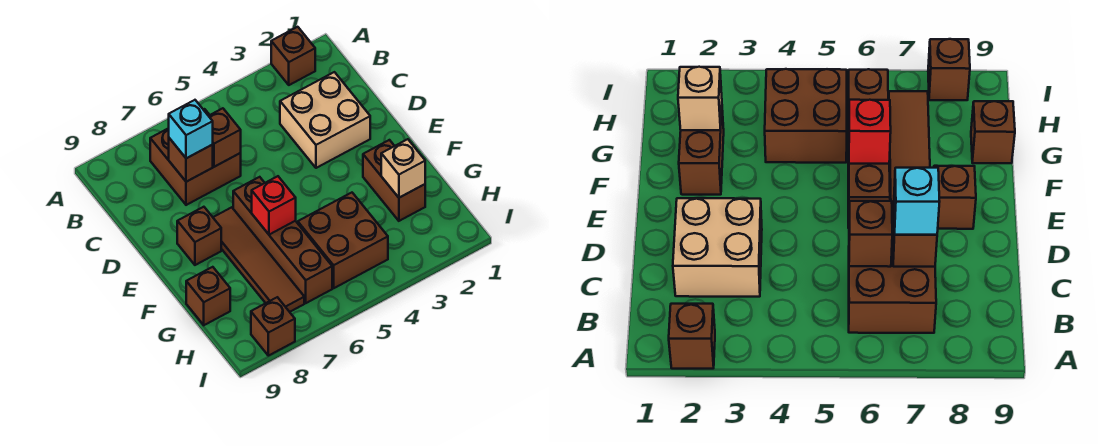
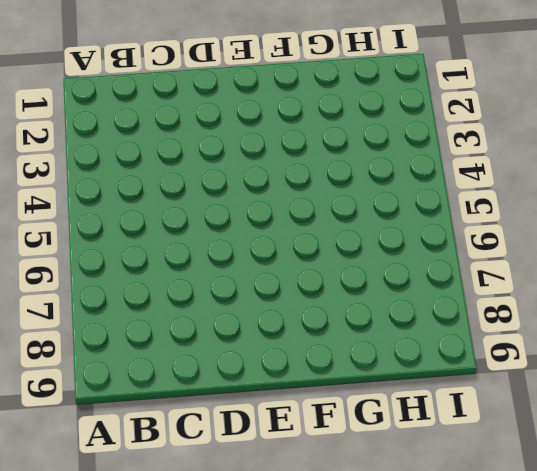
none -> brown brick A2 level 1
none -> brown brick B6:C7 level 1
none -> tan brick C2:D3 level 1

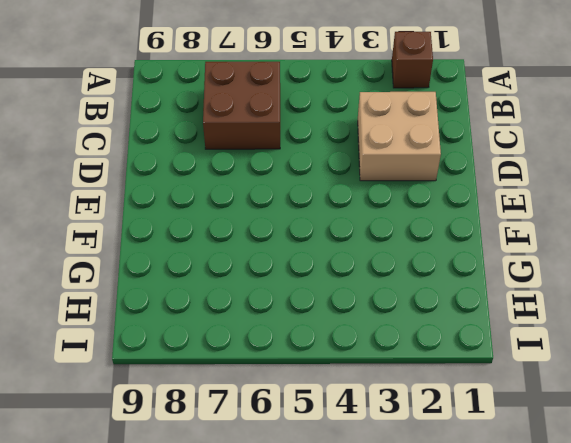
none -> brown brick E6:H6 level 1
none -> brown tile E7:H7 level 1
none -> brown brick E8 level 1

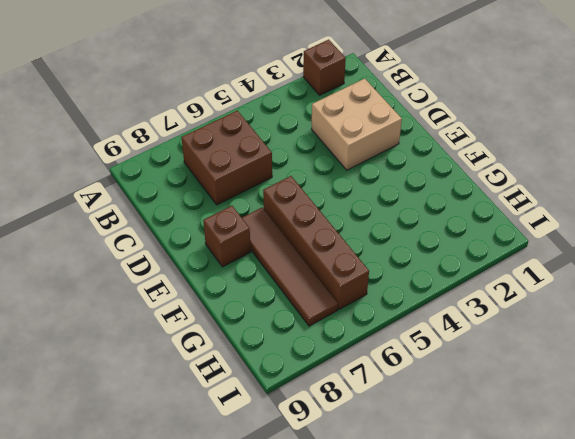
none -> brown brick F2:G2 level 1
none -> brown brick G4:H5 level 1
none -> brown brick G9 level 1

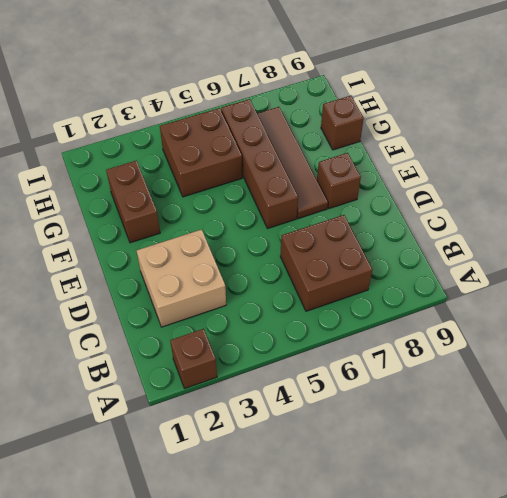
none -> brown brick I8 level 1
none -> brown brick C6 level 2
none -> brown brick C7 level 2

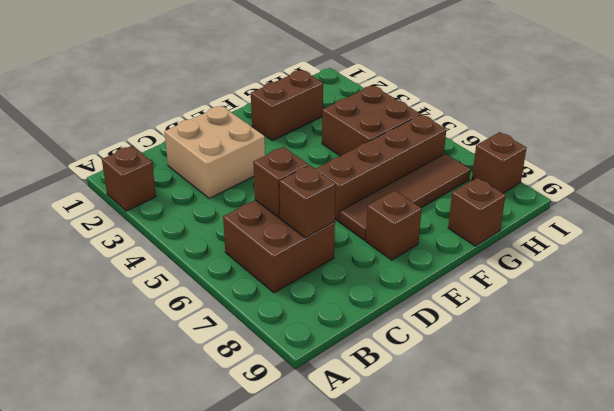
none -> red brick F6 level 2
none -> tan brick G2 level 2
none -> cyan brick C7 level 3

